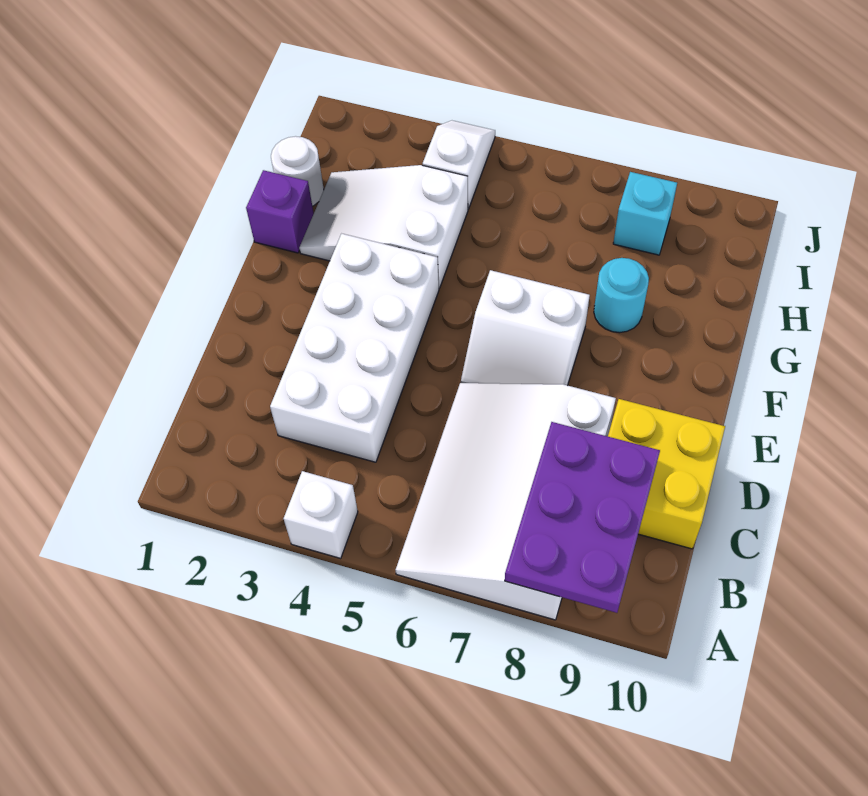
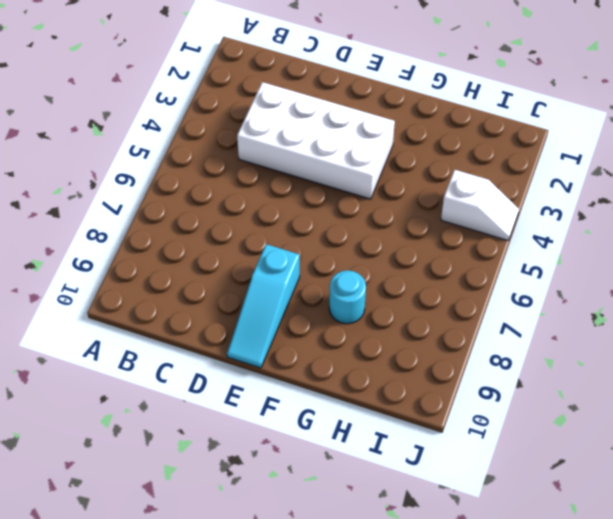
cyan slope E8:E10 level 1 top 8 -> none
none -> white brick A4 level 1
none -> white slope A6:D8 level 1 top 8
none -> yellow brick C9:D10 level 1

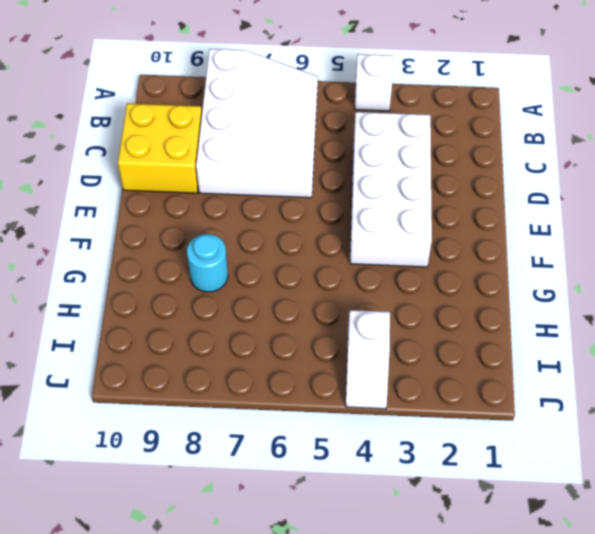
none -> white slope E6:F7 level 1 top F
none -> purple brick G1 level 1
none -> white slope G2:H4 level 1 top 4

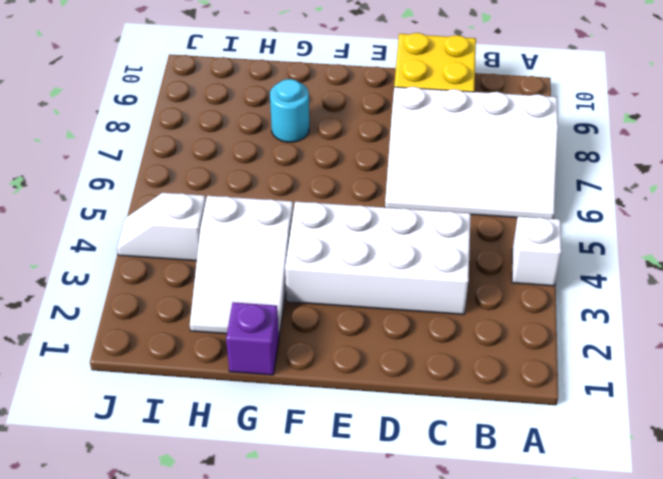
none -> white slope E6:F7 level 1 top F
none -> white round brick H1 level 1
none -> cyan brick I8 level 1

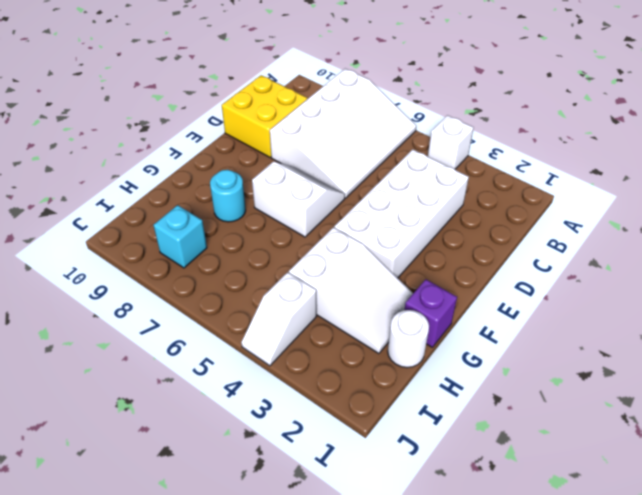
none -> purple plate A8:C9 level 2

